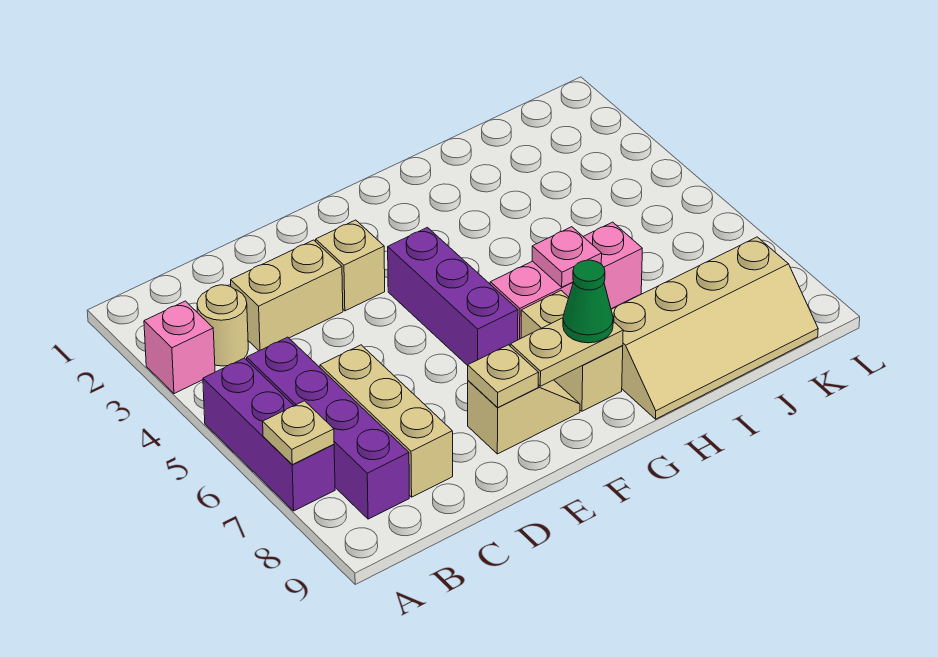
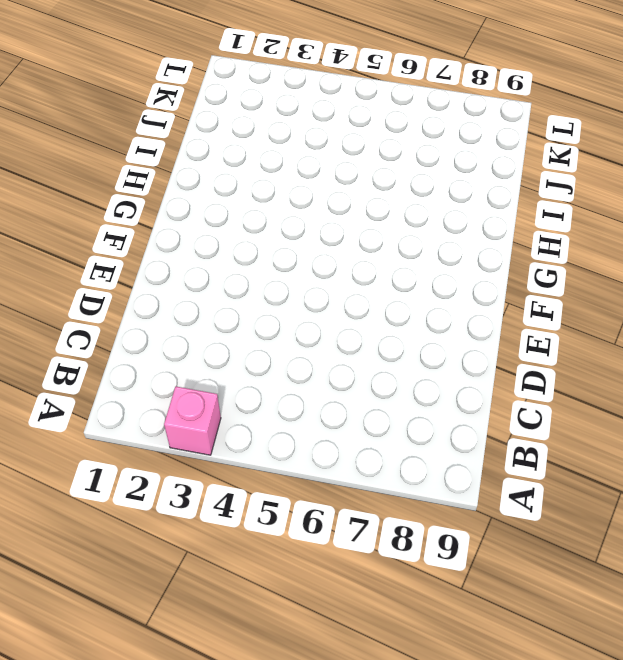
none -> purple brick A5:A7 level 1
none -> tan round brick B3 level 1
none -> purple brick B5:B8 level 1

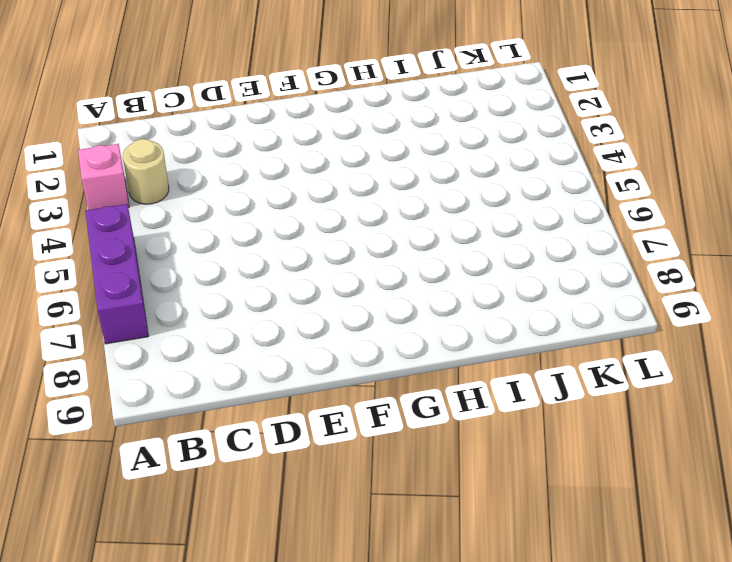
none -> purple brick B5:B8 level 1
none -> tan brick C3:D3 level 1
none -> tan brick C6:C8 level 1

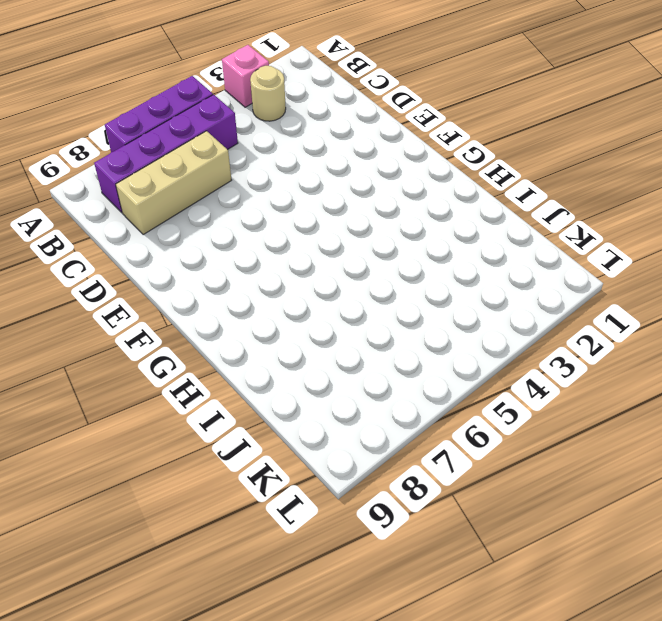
none -> tan brick C3:D3 level 1
none -> tan brick E3 level 1
none -> tan slope E8:F8 level 1 top E

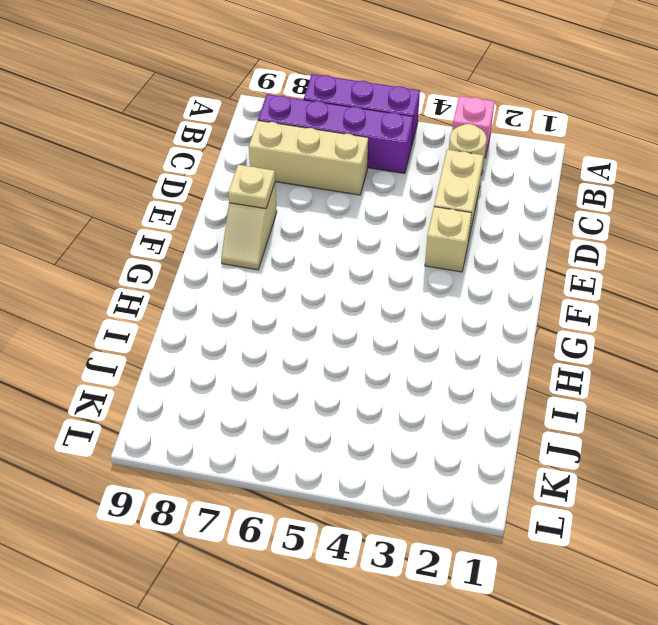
none -> purple brick F4:F6 level 1
none -> pink brick G6:I6 level 1
none -> tan brick G7:G8 level 1

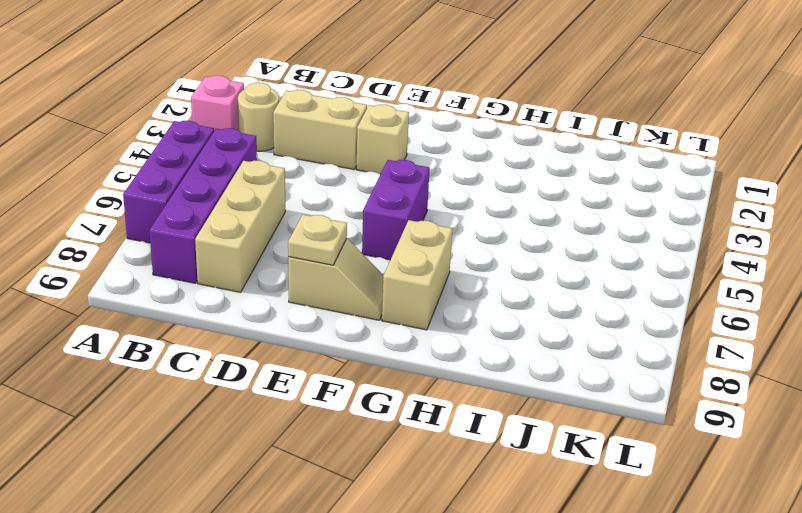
purple brick F5:F6 level 1 -> purple brick F4:F6 level 1
none -> pink brick G6:I6 level 1
none -> tan slope H8:K9 level 1 top 8
none -> tan plate A7 level 2

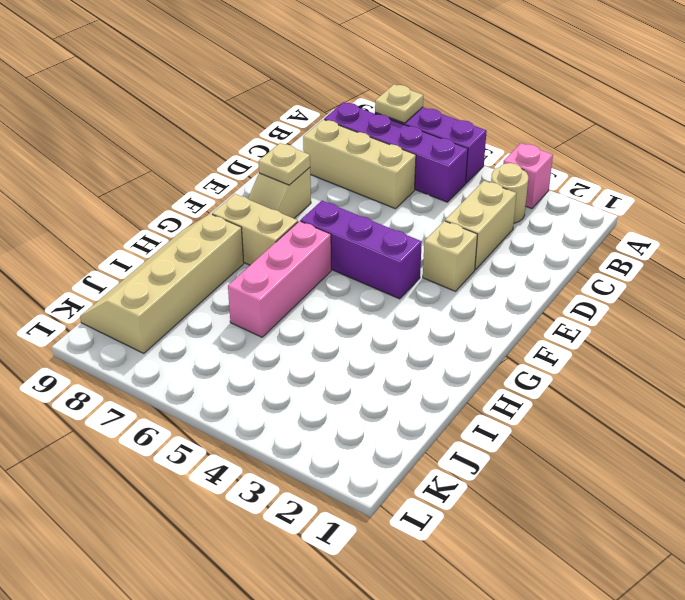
none -> tan plate F8:G8 level 2
none -> pink plate H6 level 2
none -> green cone G8 level 3

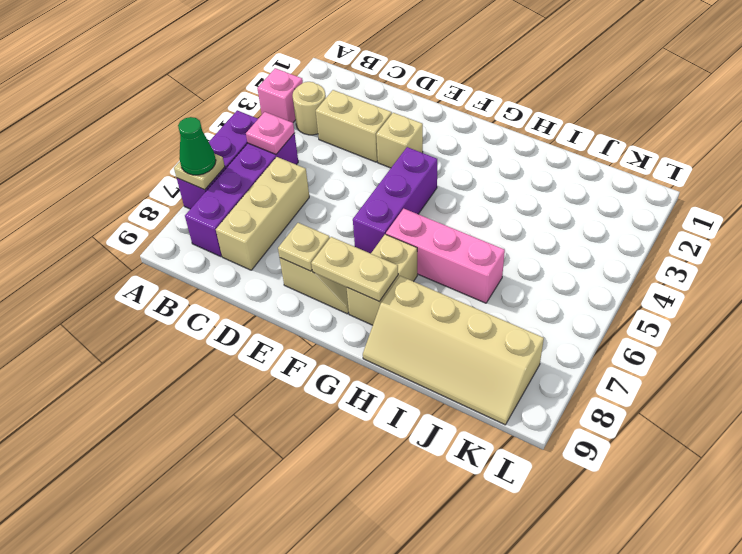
green cone A7 level 3 -> green cone G8 level 3
pink plate B5 level 2 -> pink plate H6 level 2

